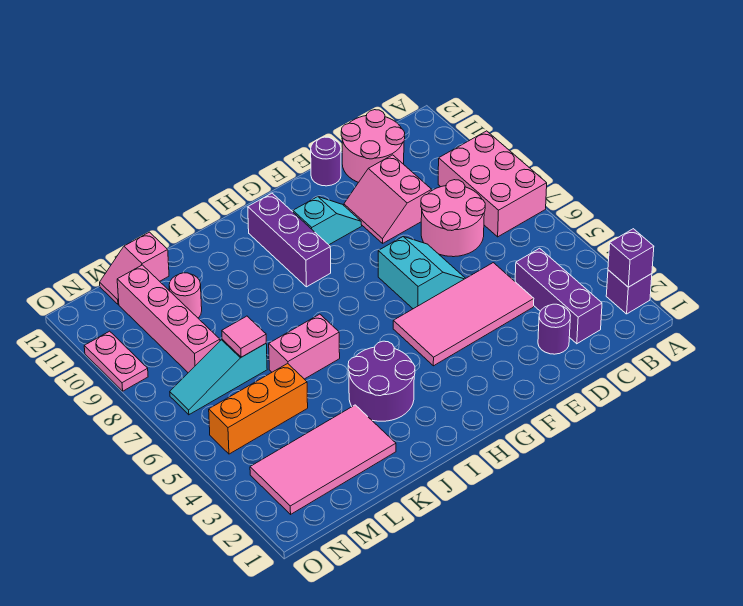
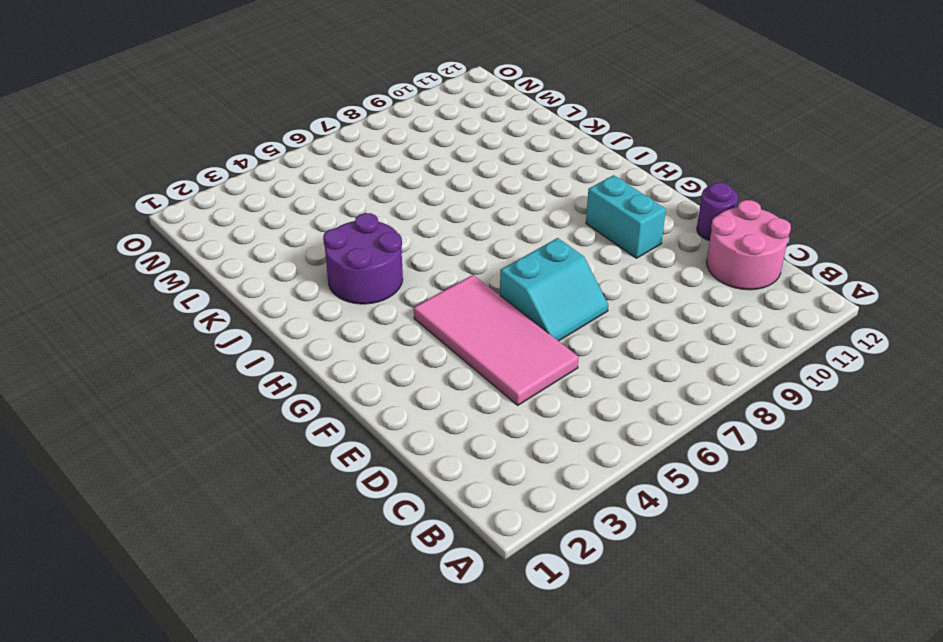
cyan brick F10:G10 level 1 -> cyan slope F10:G10 level 1 top G
none -> purple brick A2 level 1
none -> pink brick A7:B9 level 1
none -> purple brick C2:C4 level 1

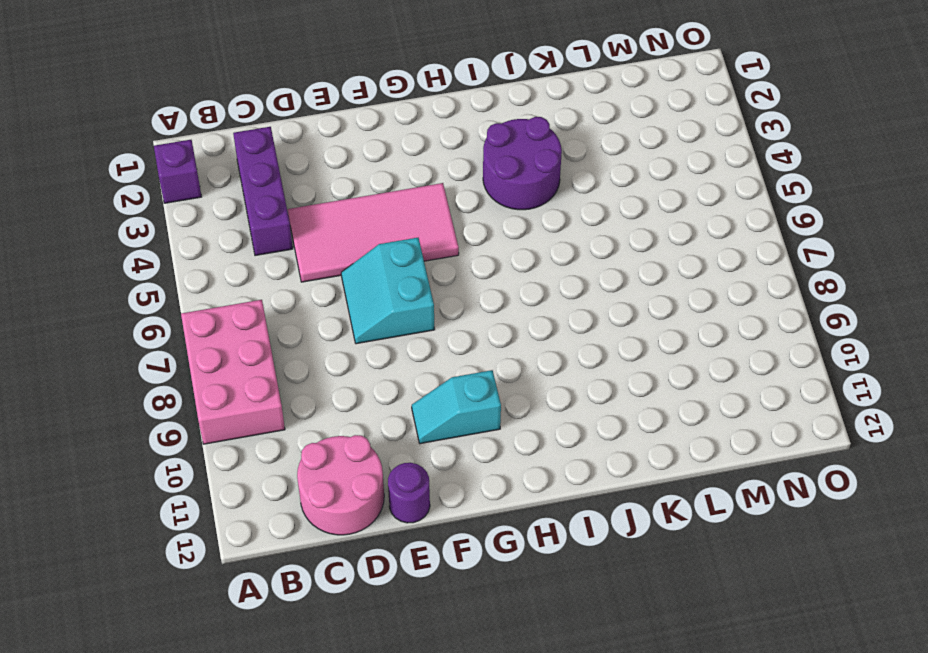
none -> pink round brick C7:D8 level 1
none -> purple round brick D2 level 1
none -> pink slope D9:E10 level 1 top D

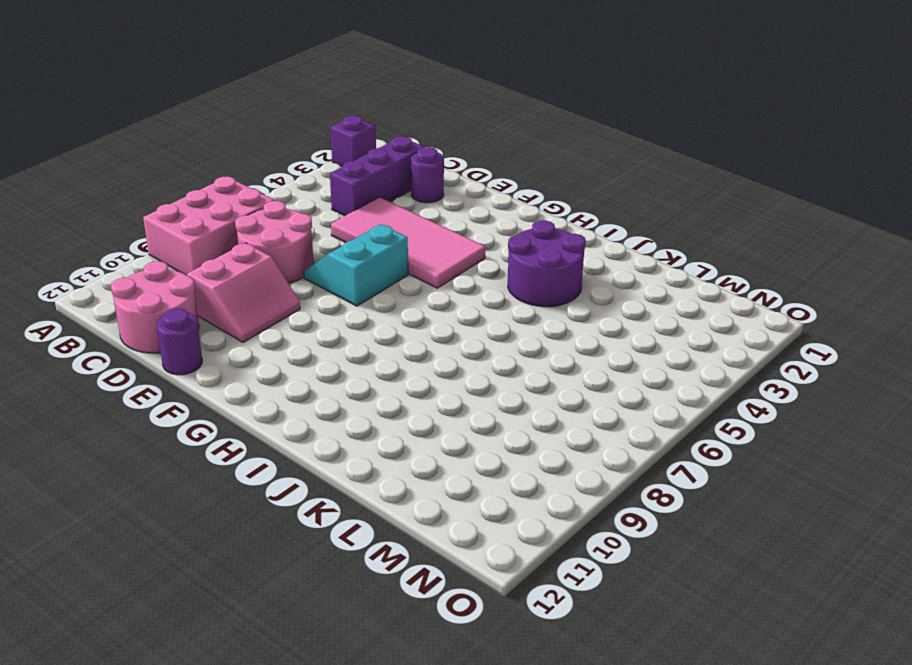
none -> cyan slope F10:G10 level 1 top G
none -> purple brick H9:H11 level 1
none -> pink brick J6:K6 level 1

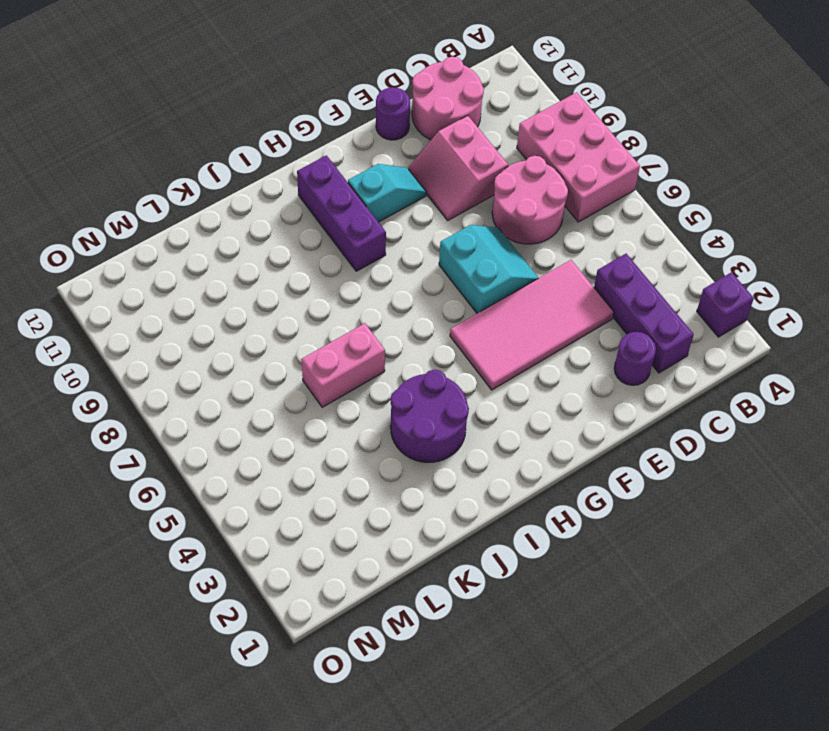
none -> pink tile K2:N3 level 1
none -> orange brick L5:N5 level 1
none -> cyan slope L7:N7 level 1 top L

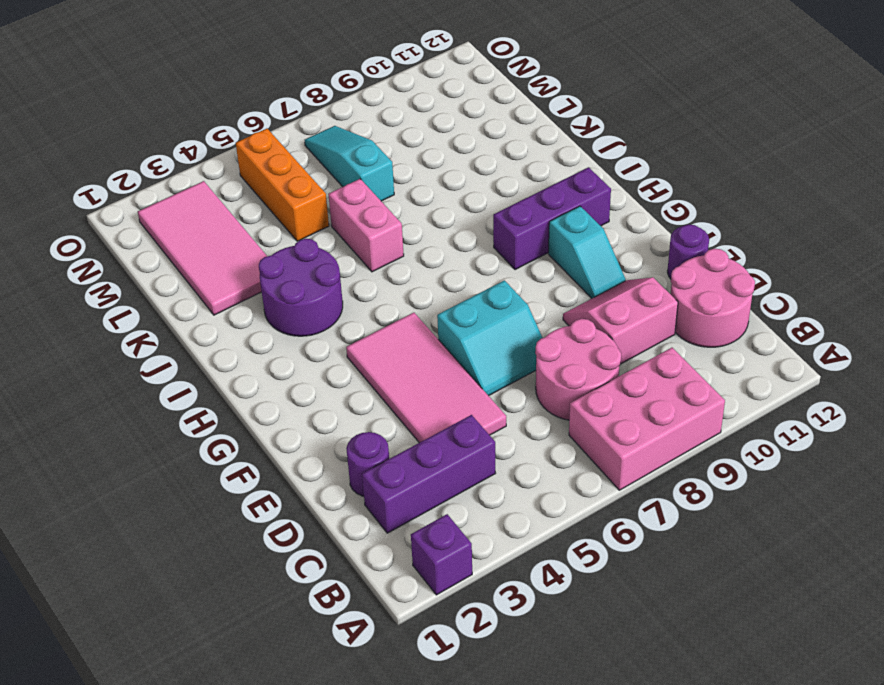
none -> pink round brick L10 level 1
none -> pink slope L12:M12 level 1 top L
none -> pink brick M8:M11 level 1

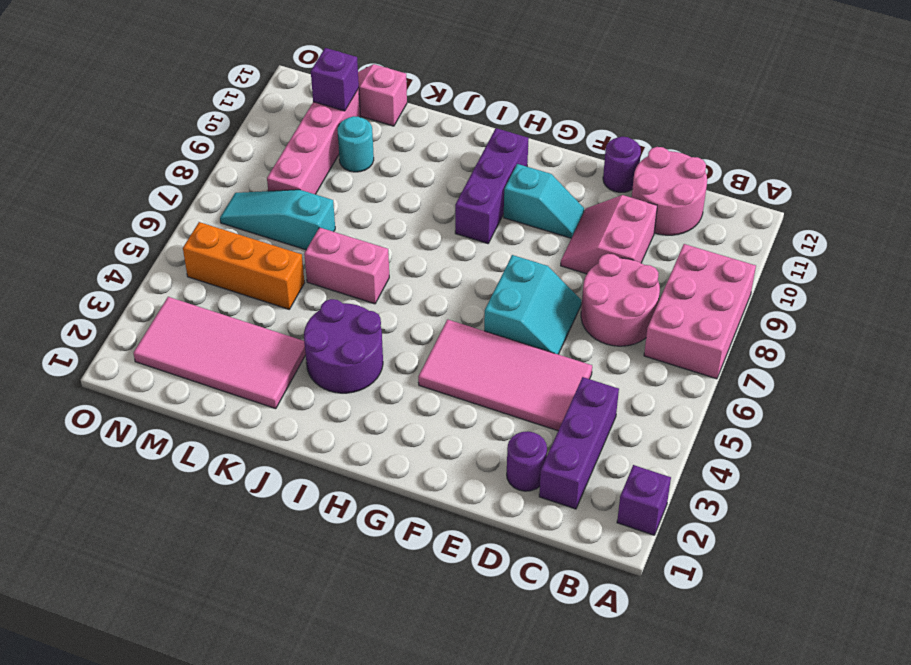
cyan round brick L10 level 1 -> pink round brick L10 level 1
purple brick M11 level 2 -> purple brick A2 level 2
none -> pink plate O9:O10 level 1
none -> pink tile L7 level 2

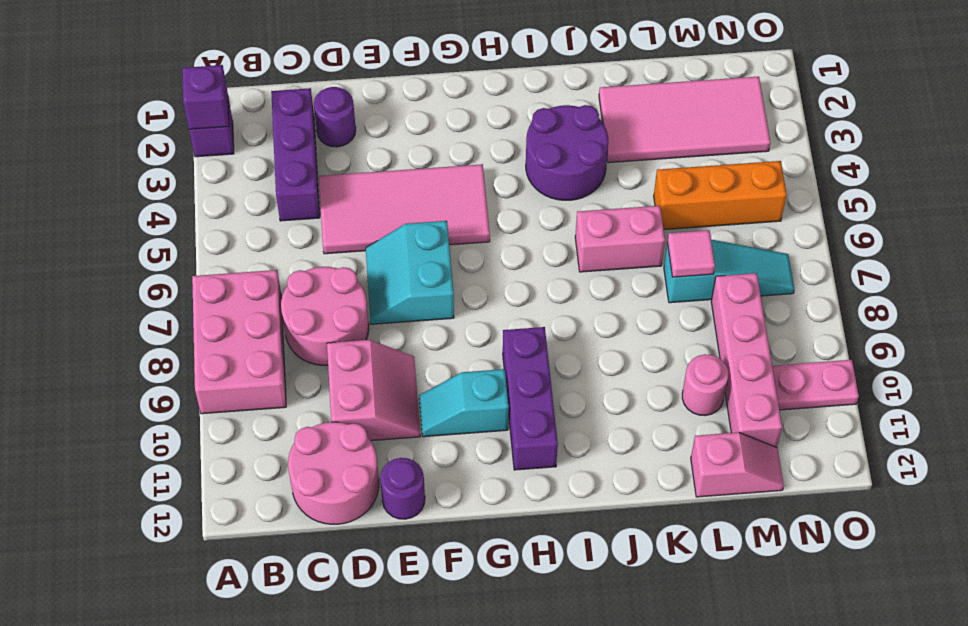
pink plate N10:O10 level 1 -> pink plate O9:O10 level 1

